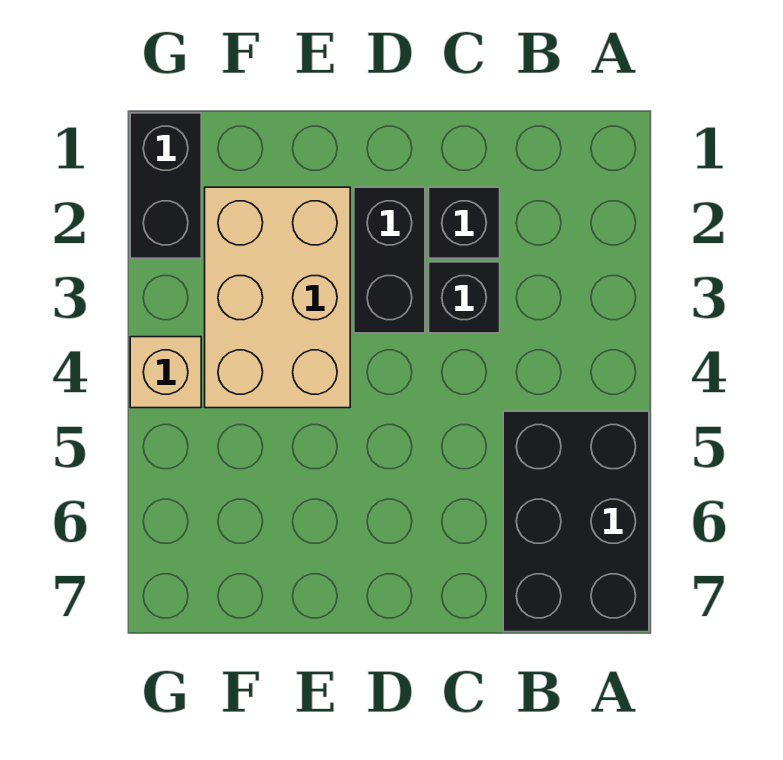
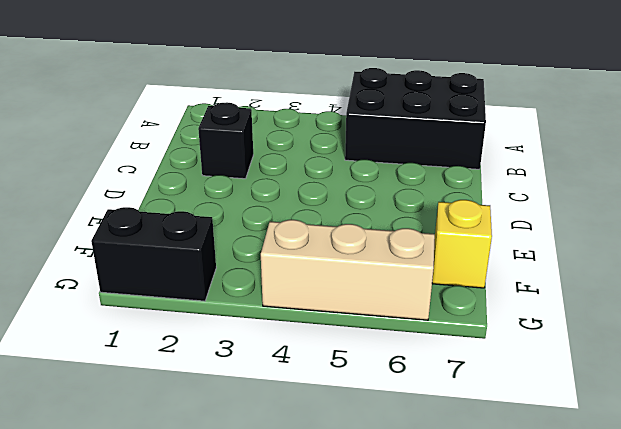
yellow brick F7 level 1 -> none
tan brick G4:G6 level 1 -> tan brick G4 level 1
none -> black brick C3 level 1
none -> black brick D2:D3 level 1

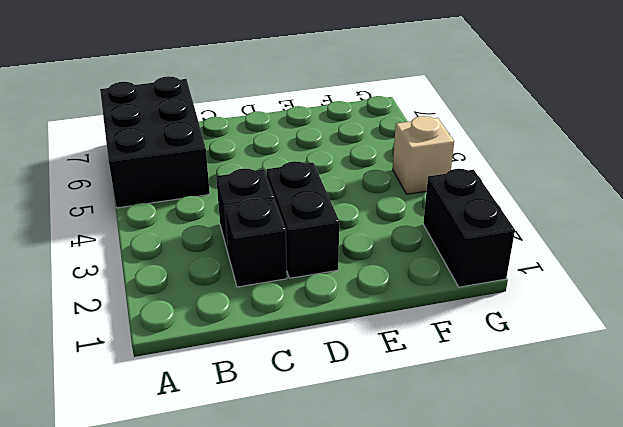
none -> tan brick E2:F4 level 1

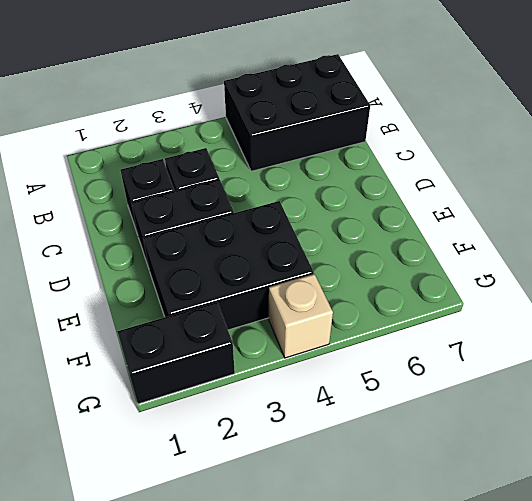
black brick E2:F4 level 1 -> tan brick E2:F4 level 1

